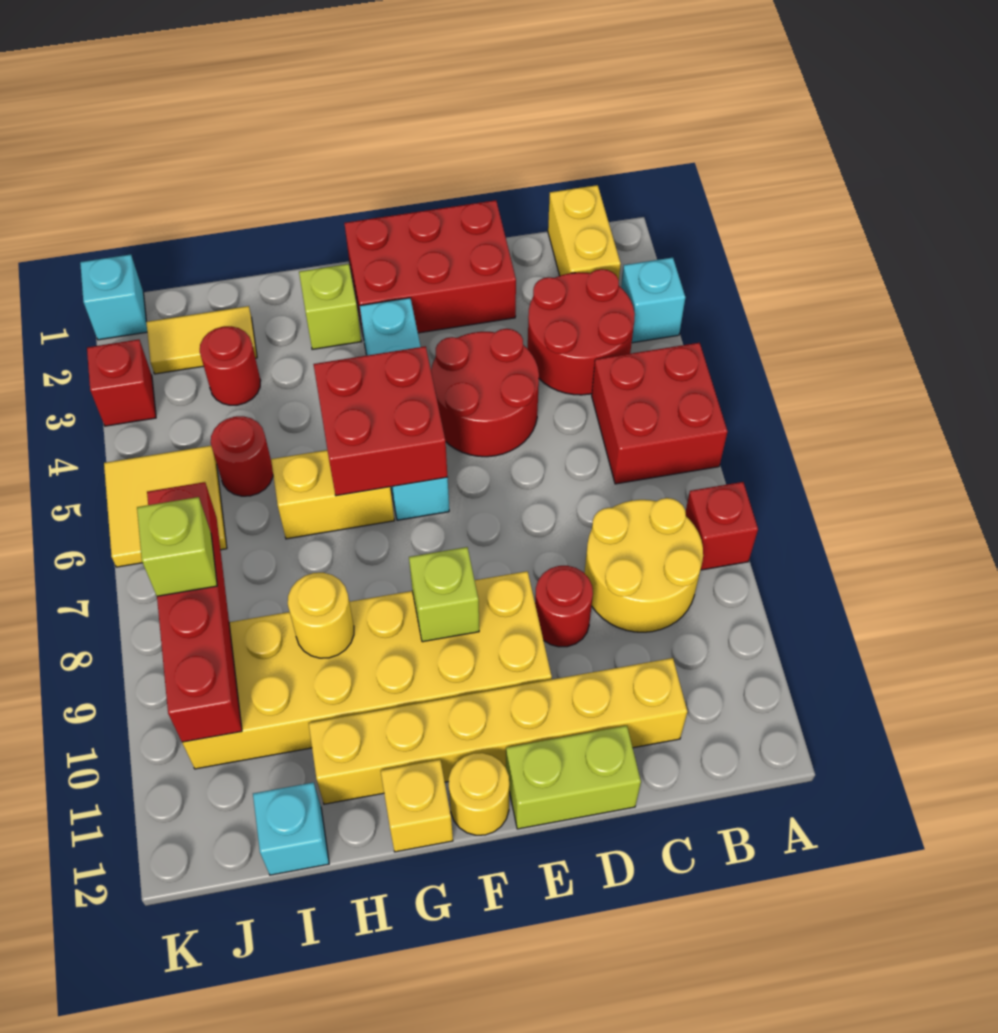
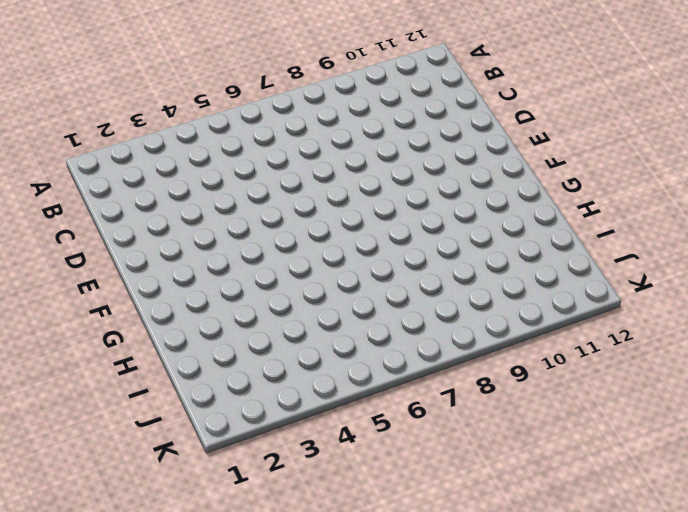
none -> cyan brick A3 level 1
none -> red brick A5:B6 level 1
none -> red brick A8 level 1

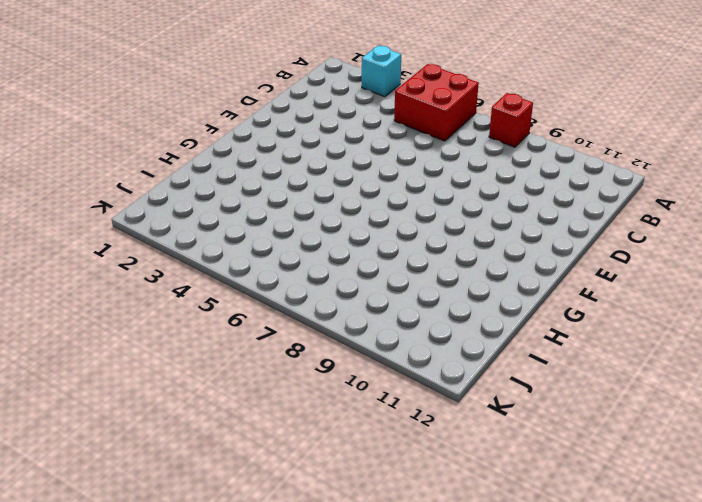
none -> yellow brick B1:B2 level 1
none -> red round brick B3:C4 level 1
none -> yellow round brick B8:C9 level 1

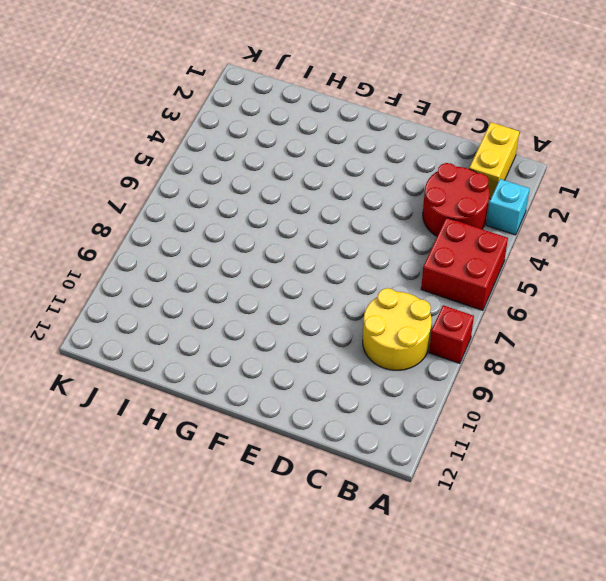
none -> yellow brick C11:H11 level 1
none -> red brick D1:F2 level 1
none -> red round brick D4:E5 level 1

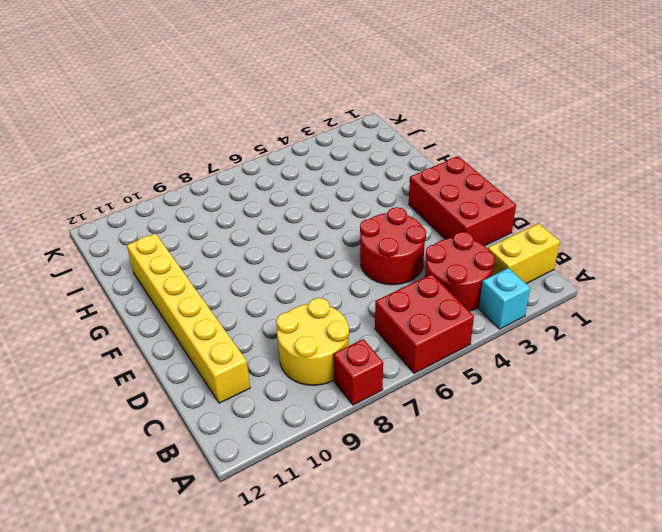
none -> red round brick D9 level 1
none -> lime brick D12:E12 level 1
none -> yellow brick E9:J10 level 1

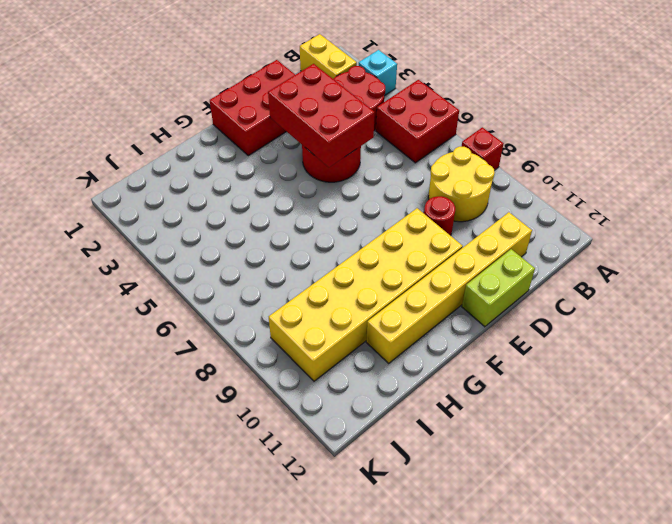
red brick D3:E5 level 2 -> none
none -> cyan brick F3:F6 level 1
none -> yellow round brick F12 level 1
none -> lime brick G2 level 1

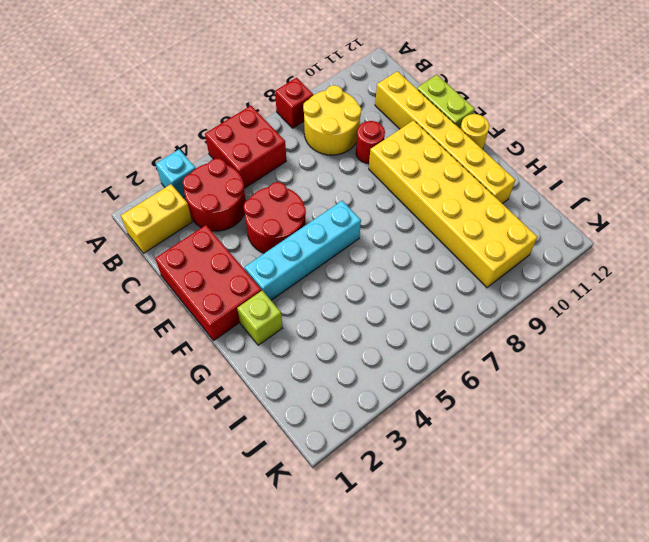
none -> yellow brick G6:H6 level 1
none -> yellow brick G12 level 1
none -> yellow tile I2:J2 level 1

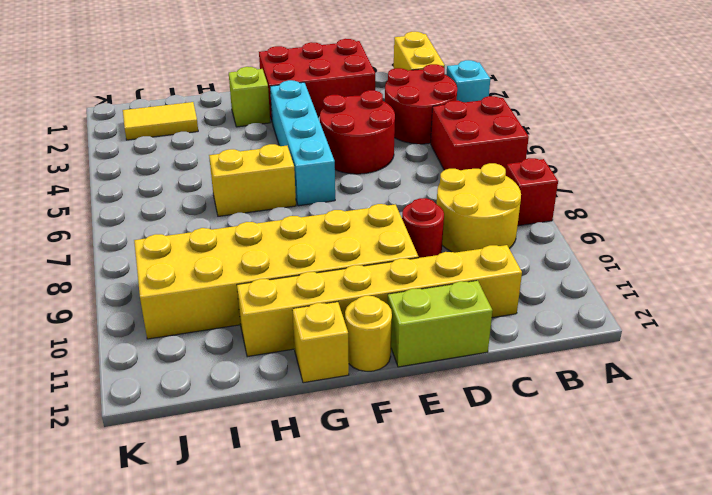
none -> red round brick I3 level 1
none -> red round brick I5 level 1
none -> cyan brick I12 level 1

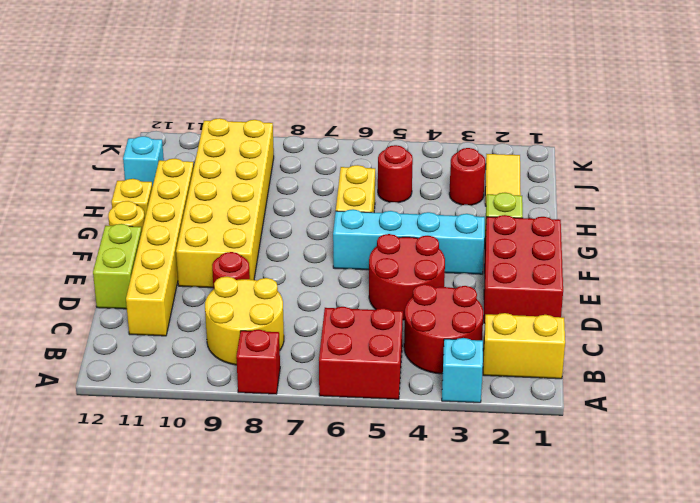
none -> yellow tile J5:K6 level 1
none -> cyan brick K1 level 1
none -> red brick K3 level 1

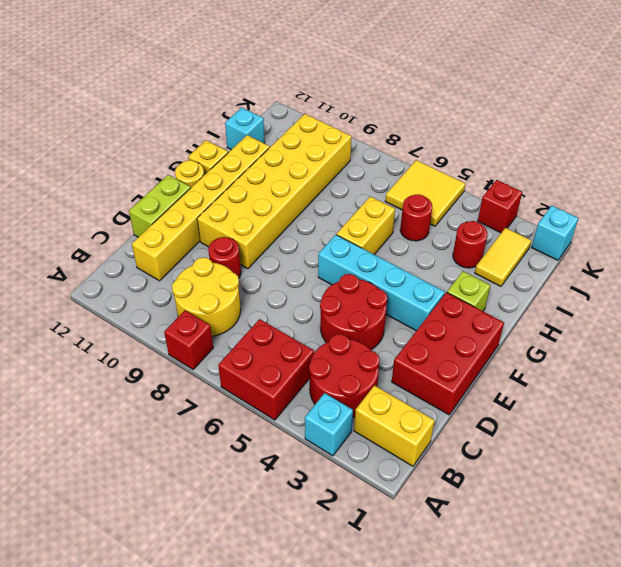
none -> red brick F5:G6 level 2
none -> lime brick F9 level 2
none -> yellow round brick H9 level 2

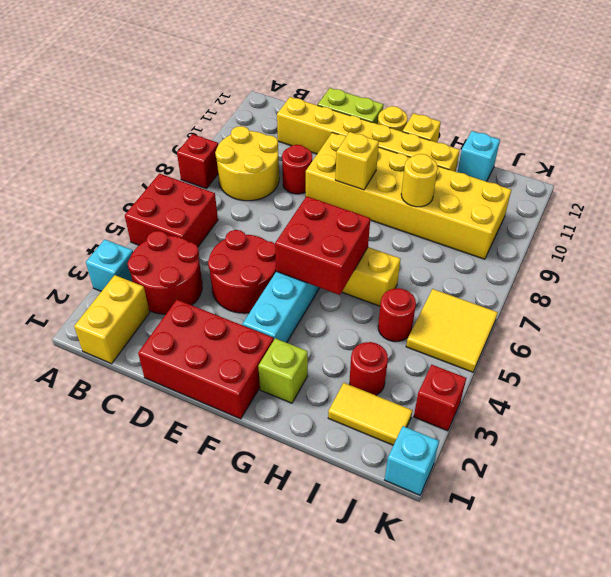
yellow brick F9 level 2 -> lime brick F9 level 2
none -> red brick J7:J10 level 2
none -> lime brick J8 level 3

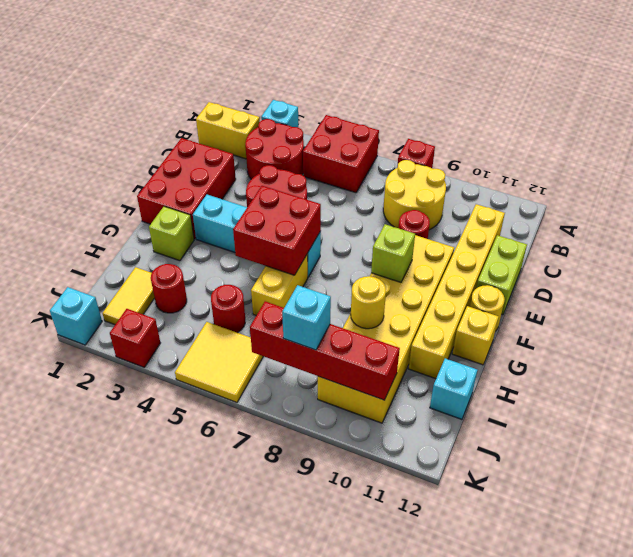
cyan brick J8 level 3 -> lime brick J8 level 3

